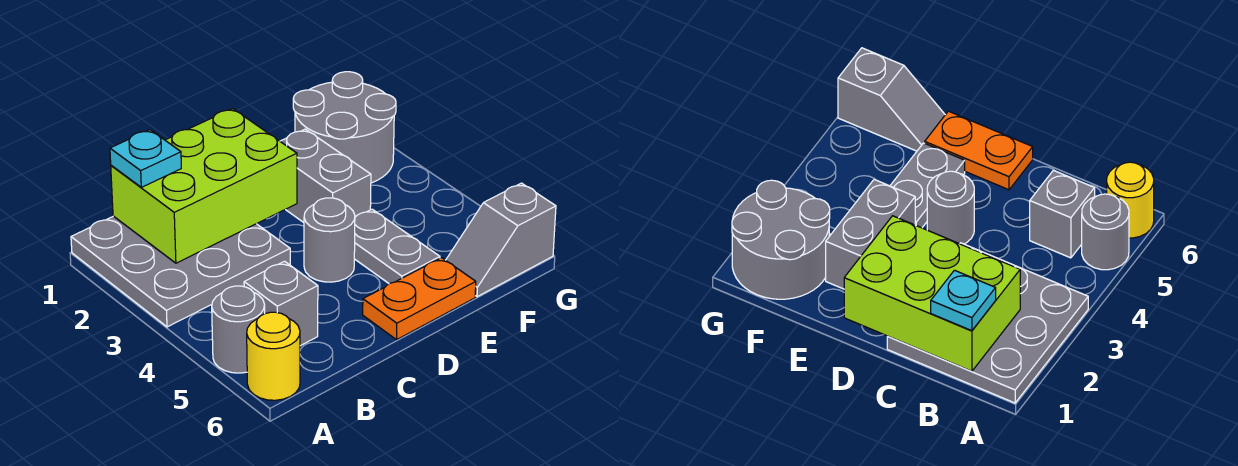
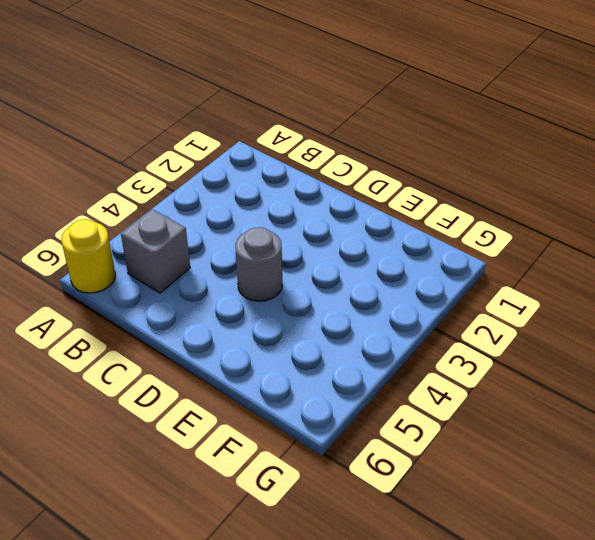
none -> grey plate A1:C3 level 1
none -> grey round brick A5 level 1
none -> orange plate D6:E6 level 1

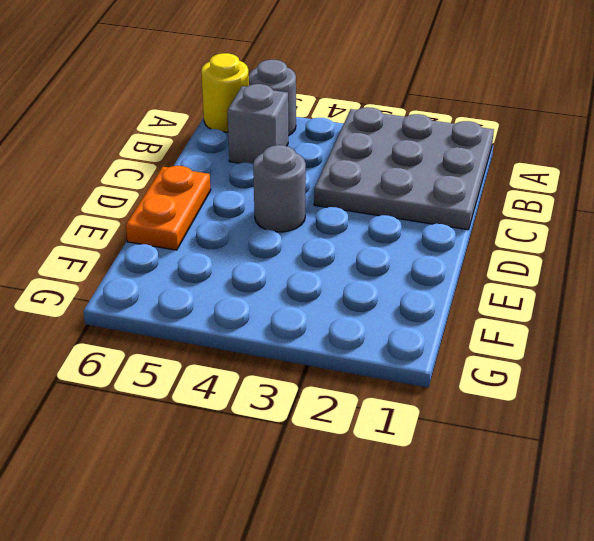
none -> grey brick E2:E3 level 1
none -> grey plate E4:E5 level 1
none -> grey round brick F1:G2 level 1

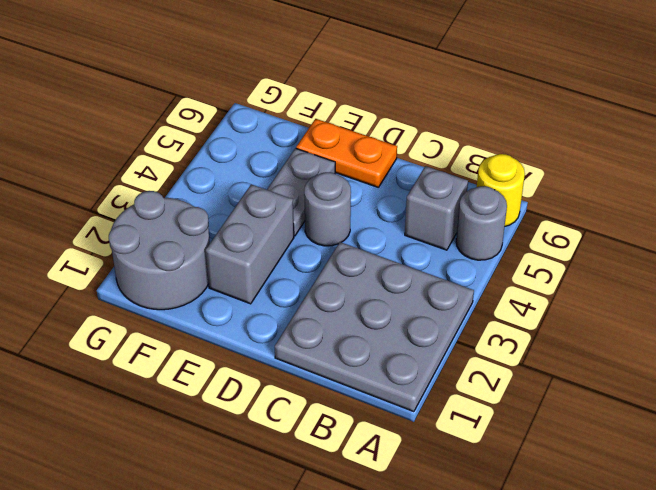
none -> grey slope F6:G6 level 1 top G
none -> lime brick B1:D2 level 2
none -> cyan plate B1 level 3

